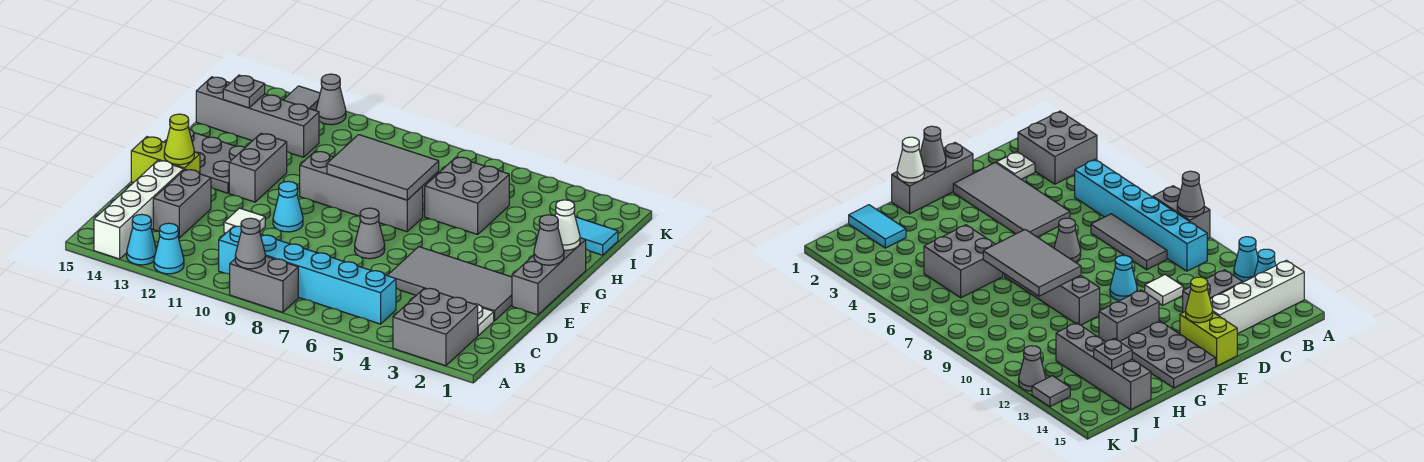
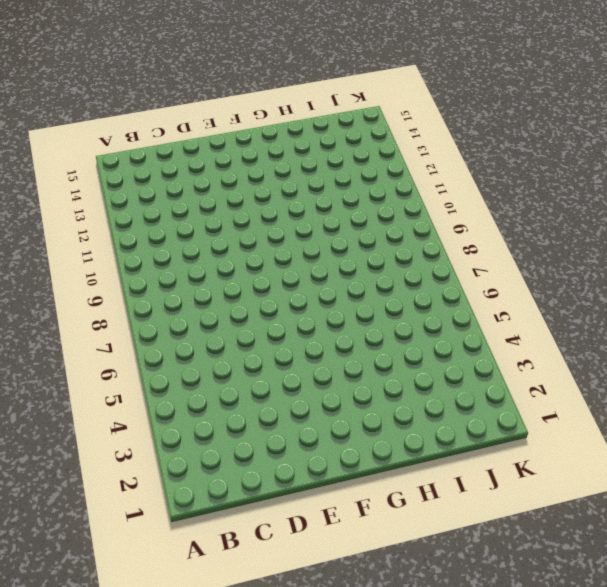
none -> grey brick A2:B3 level 1
none -> grey brick A8:A9 level 1
none -> cyan cone A12 level 1

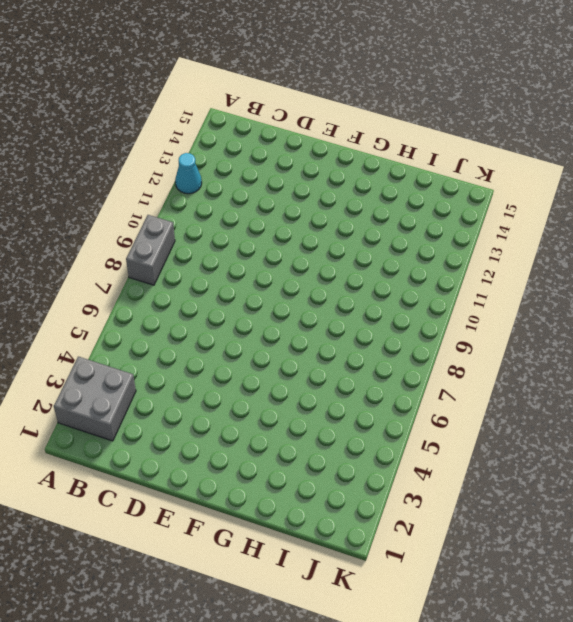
none -> cyan cone A13 level 1
none -> white brick A14:D14 level 1
none -> cyan brick B5:B10 level 1

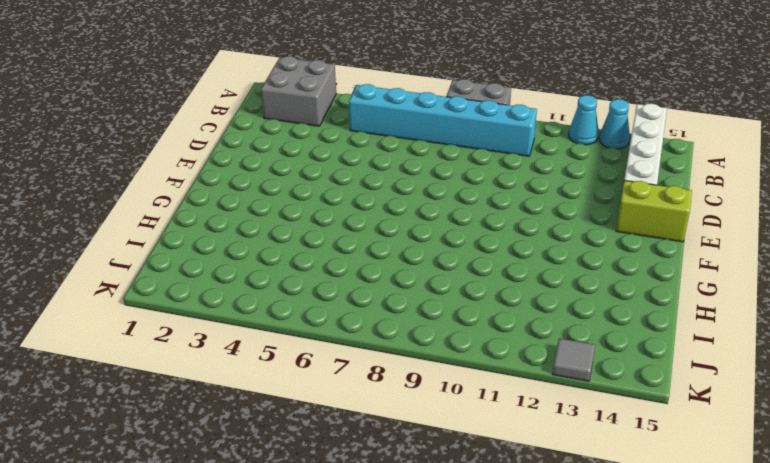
none -> white plate C2 level 1
none -> grey tile C7:C9 level 1
none -> grey brick C13:D13 level 1

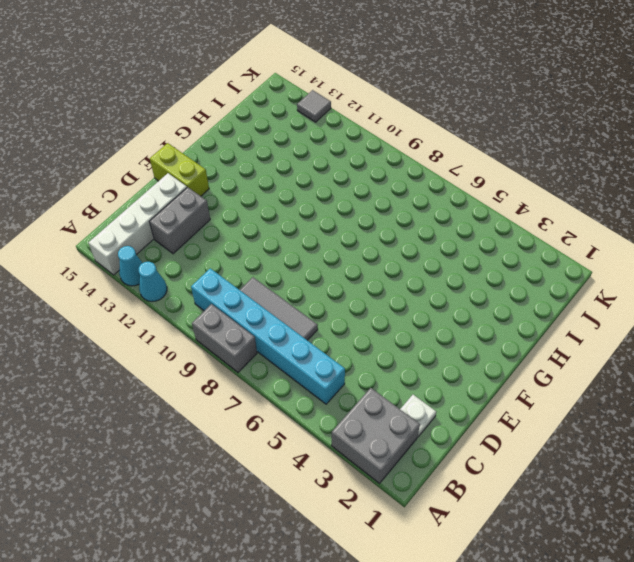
none -> grey tile D2:E5 level 1
none -> white tile D11 level 1
none -> grey brick E1:G1 level 1

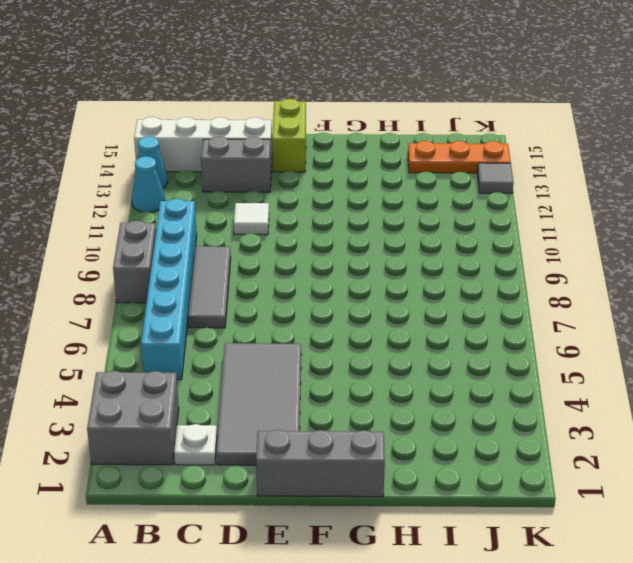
orange plate I14:K14 level 1 -> grey brick I12:I15 level 1
none -> grey cone E7 level 1
none -> cyan cone E10 level 1
none -> grey brick F12:G12 level 1

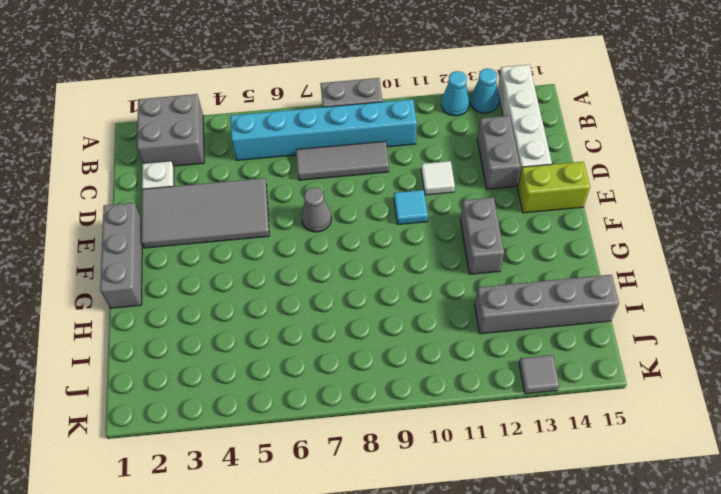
cyan tile E10 level 1 -> cyan cone E10 level 1
none -> grey plate F13:G15 level 1
none -> grey brick G7:G10 level 1
none -> grey brick H5:I6 level 1

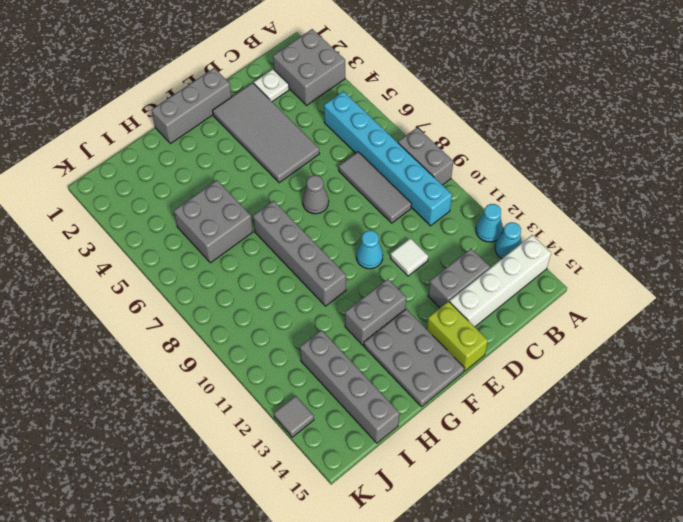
none -> cyan tile I1:I2 level 1
none -> grey cone K12 level 1
none -> grey cone A9 level 2

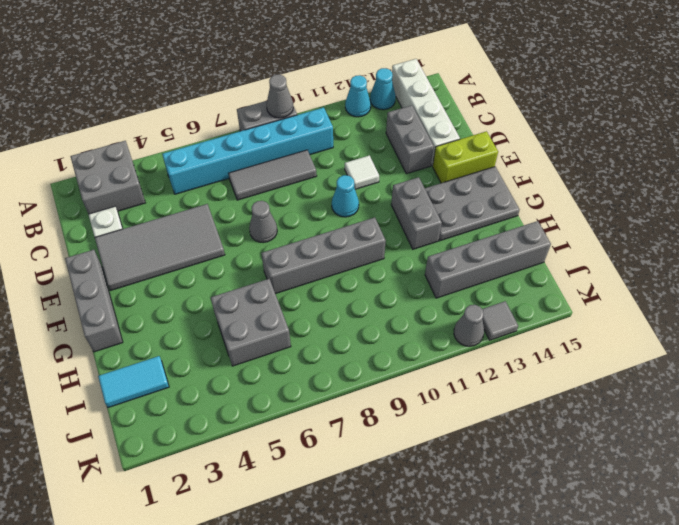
none -> lime cone E14 level 2
none -> grey cone F1 level 2
none -> white cone G1 level 2

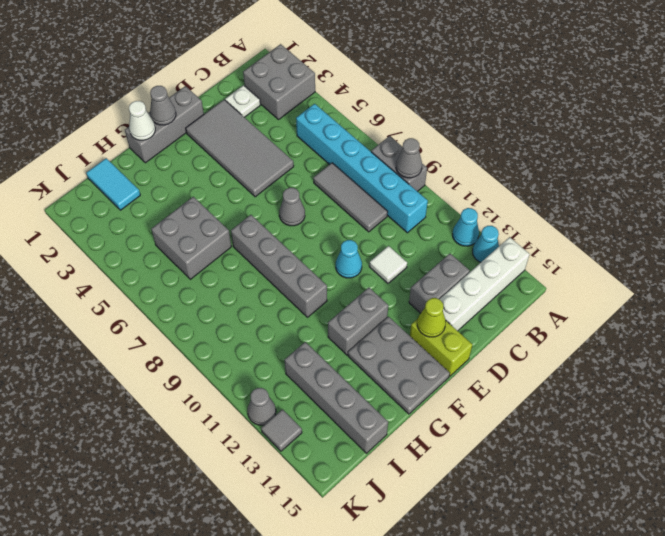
none -> grey tile G7:H9 level 2
none -> grey plate I14 level 2

